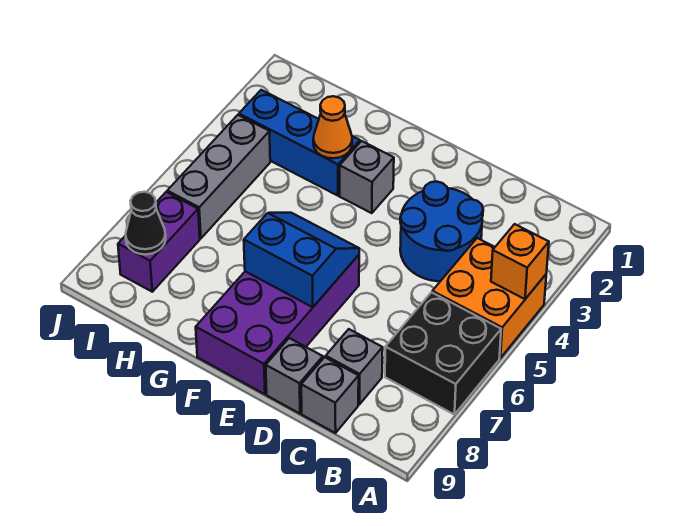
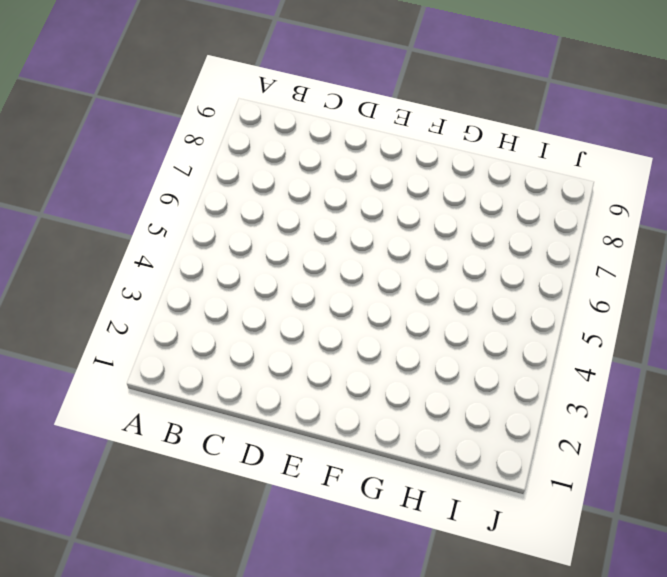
none -> orange brick A4:B5 level 1
none -> black brick A6:B7 level 1
none -> blue round brick C3:D4 level 1

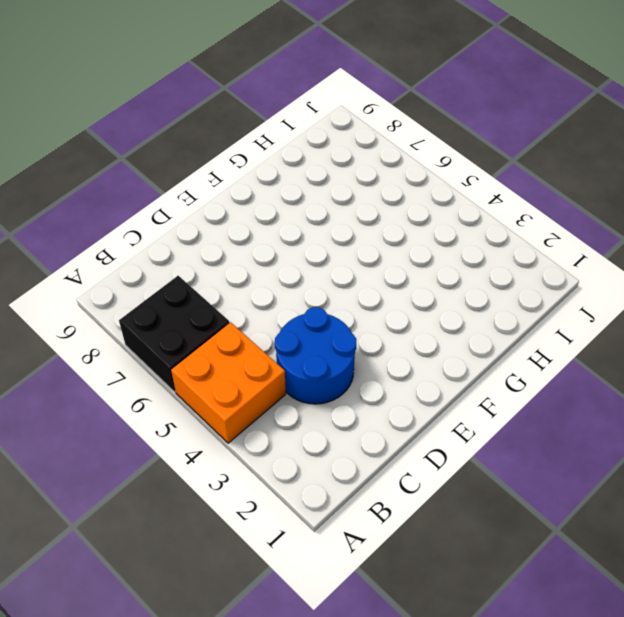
none -> grey brick C8 level 1
none -> grey brick C9 level 1
none -> grey brick D9 level 1

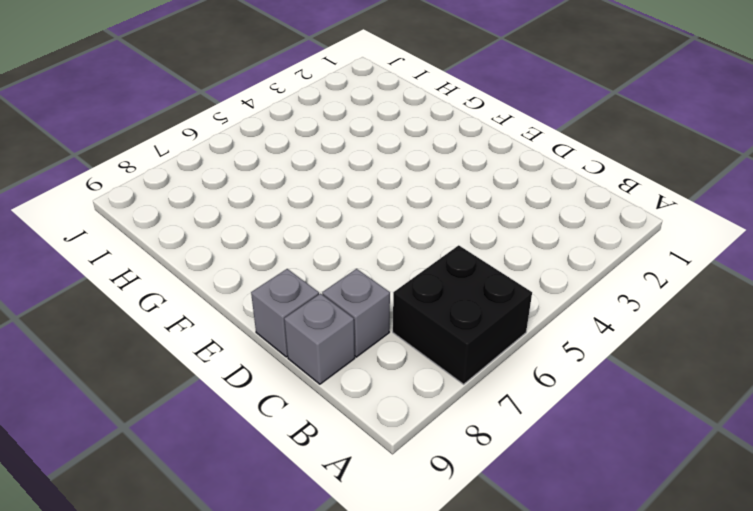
none -> orange brick A4:B5 level 1
none -> blue round brick C3:D4 level 1
none -> purple brick E6:F9 level 1

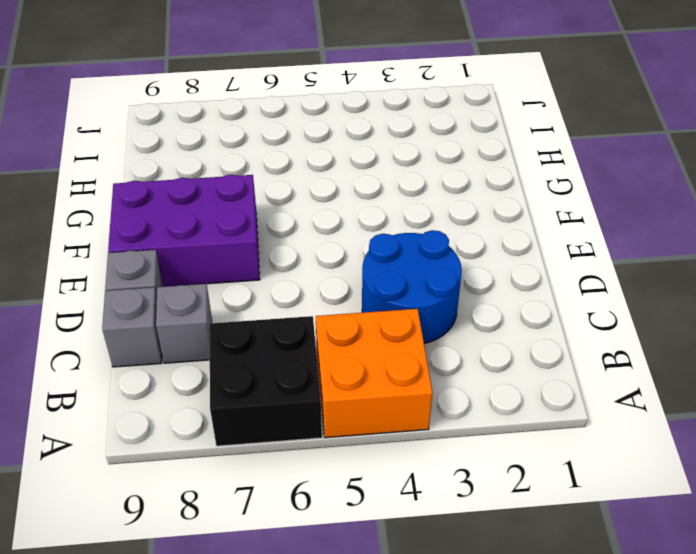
purple brick E7:F9 level 1 -> purple brick E6:F9 level 1
none -> grey brick F3 level 1
none -> blue brick G3:I3 level 1
none -> grey brick I4:I6 level 1

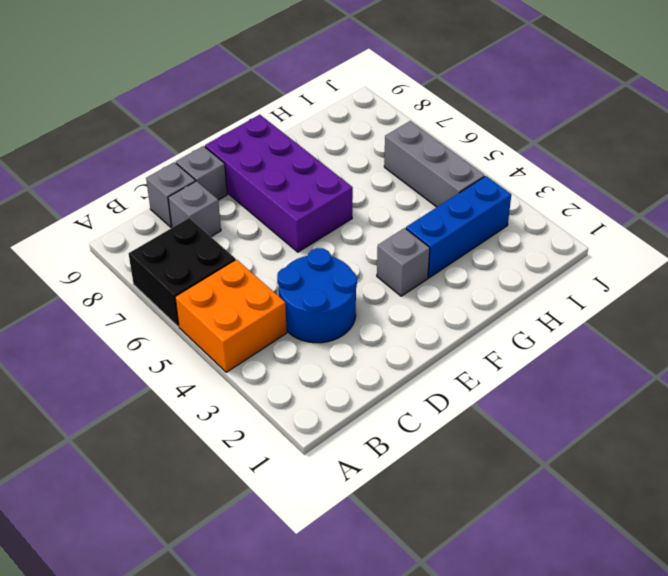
none -> purple brick I7:I8 level 1
none -> orange brick A4 level 2
none -> blue slope E6:F7 level 2 top 7

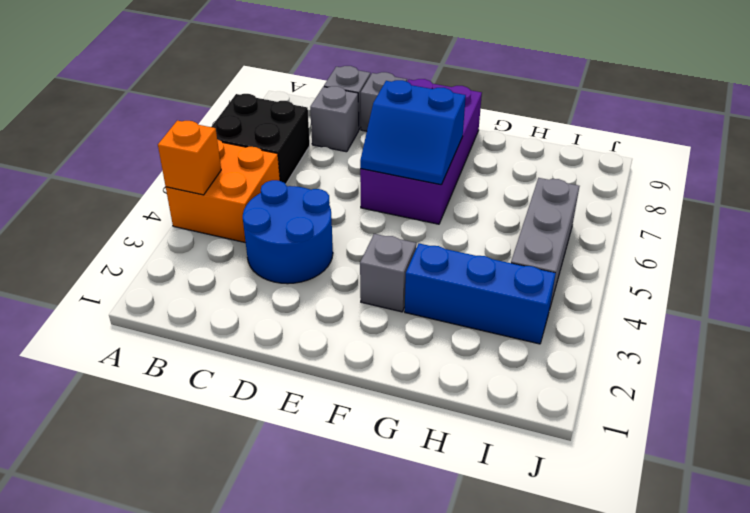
none -> purple brick I7:I8 level 1
none -> orange cone G3 level 2
none -> black cone I8 level 2

